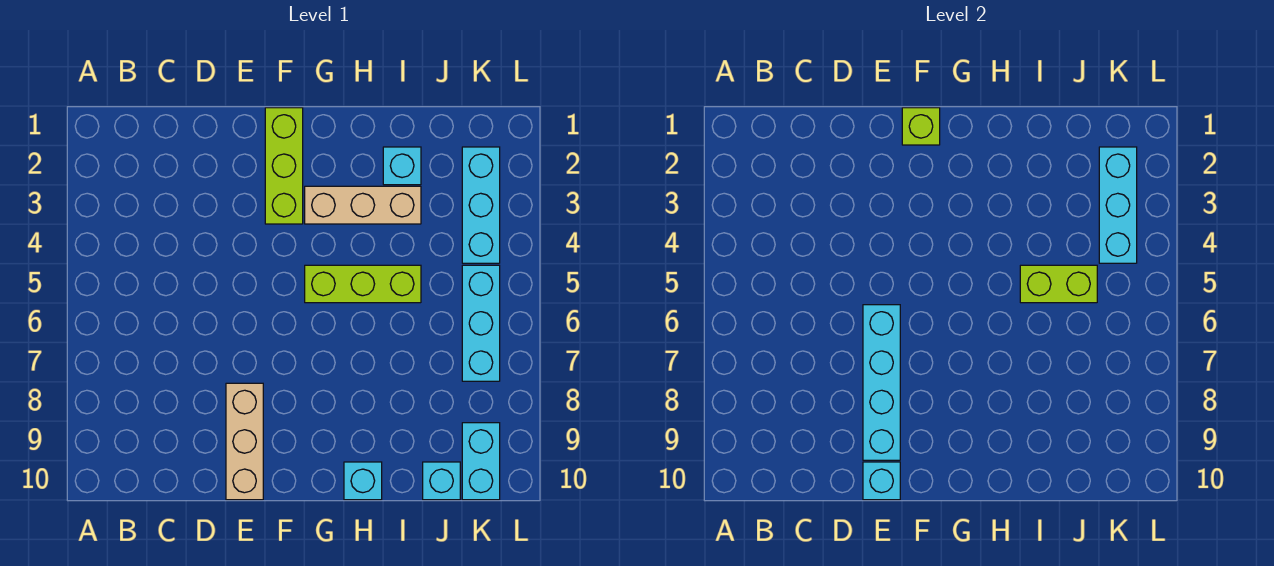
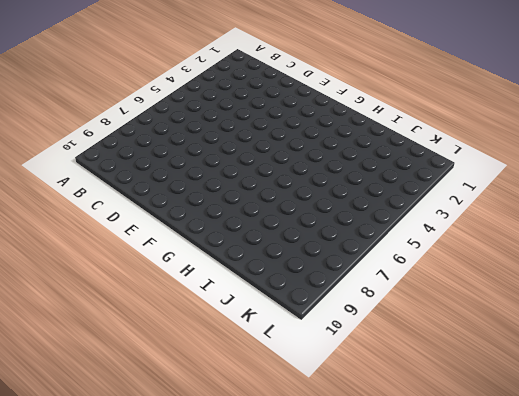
none -> tan brick E8:E10 level 1
none -> lime brick F1:F3 level 1
none -> tan brick G3:I3 level 1

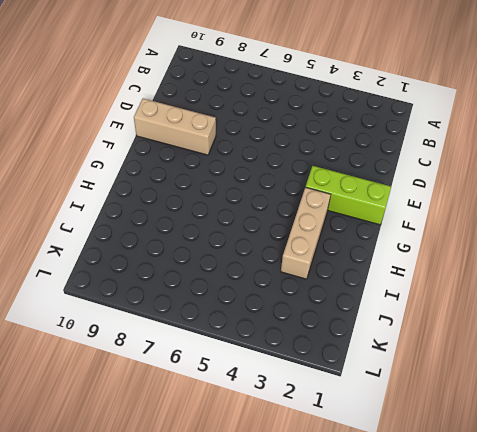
none -> lime brick G5:I5 level 1
none -> cyan brick H10 level 1
none -> cyan brick I2 level 1

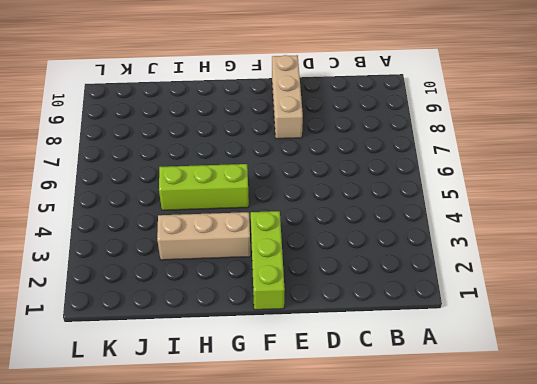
none -> cyan brick H10 level 1
none -> cyan brick I2 level 1
none -> cyan brick J10 level 1

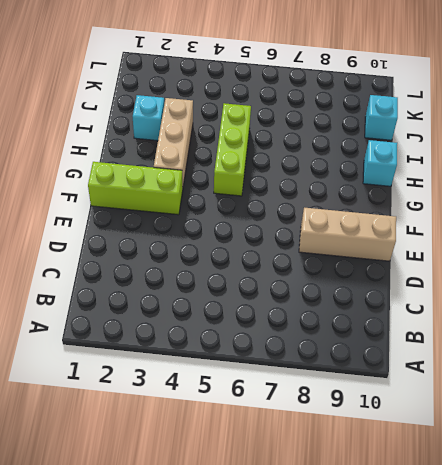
none -> cyan brick K2:K4 level 1
none -> cyan brick K5:K7 level 1
none -> cyan brick K9:K10 level 1

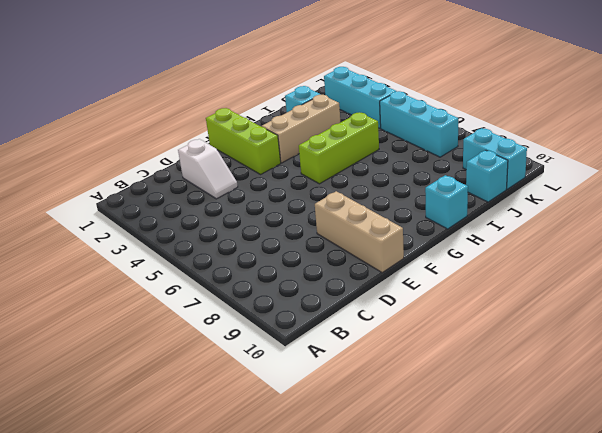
white slope D2:D3 level 1 top 2 -> none
none -> cyan brick E6:E9 level 2
none -> cyan brick E10 level 2
none -> lime brick F1 level 2

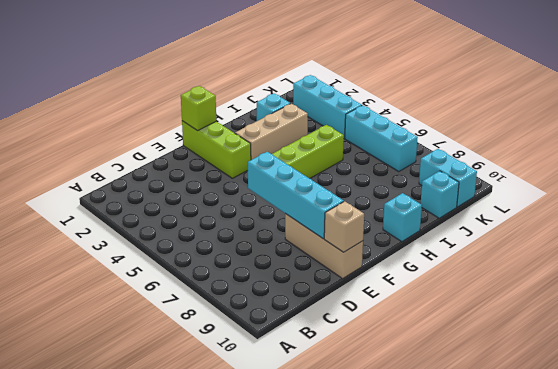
tan brick E10 level 2 -> cyan brick E10 level 2
none -> lime brick I5:J5 level 2
none -> cyan brick K2:K4 level 2

